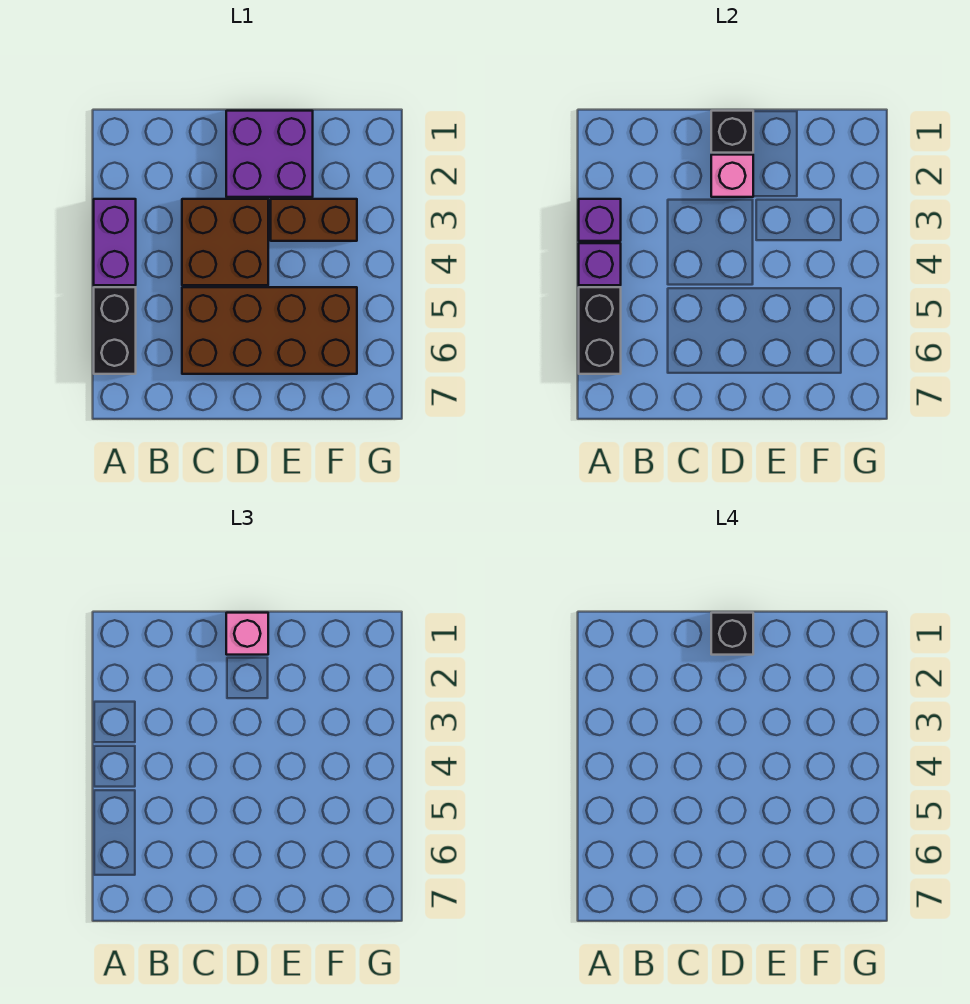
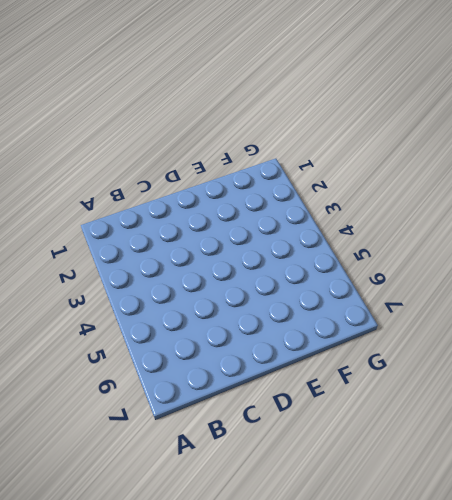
none -> purple brick A3:A4 level 1
none -> black brick A5:A6 level 1
none -> brown brick C3:D4 level 1

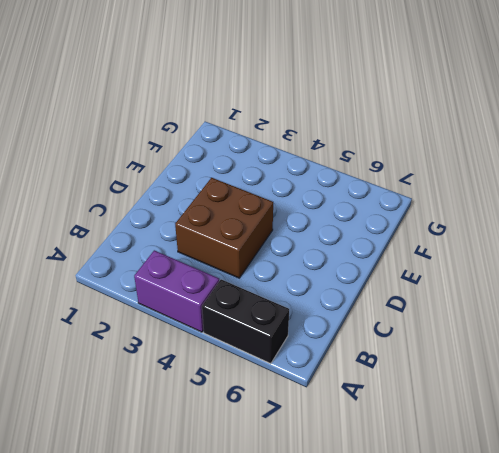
none -> brown brick C5:F6 level 1
none -> purple brick D1:E2 level 1
none -> brown brick E3:F3 level 1

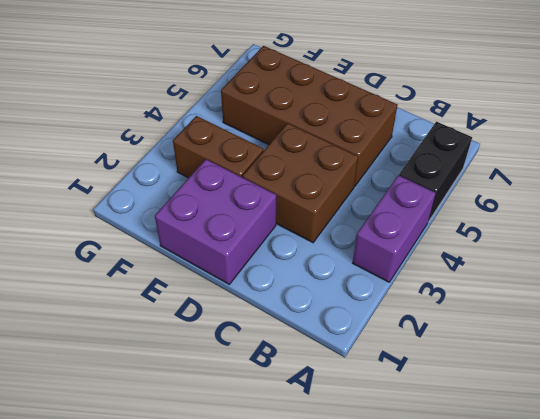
none -> purple brick A3 level 2
none -> purple brick A4 level 2
none -> black brick A5:A6 level 2

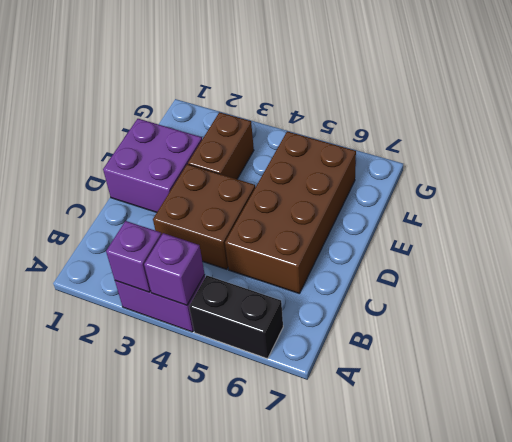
none -> black brick A5:A6 level 2
none -> black brick D1 level 2
none -> pink brick D2 level 2

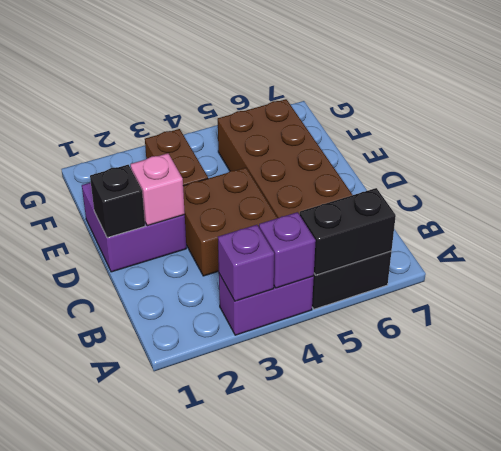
none -> pink brick D1 level 3
none -> black brick D1 level 4

